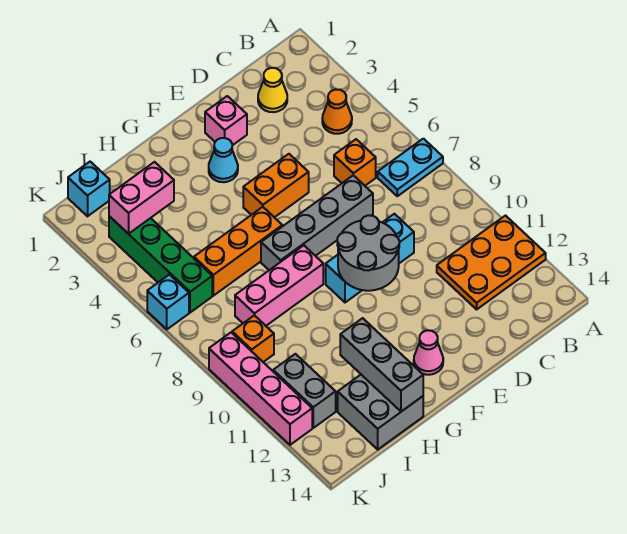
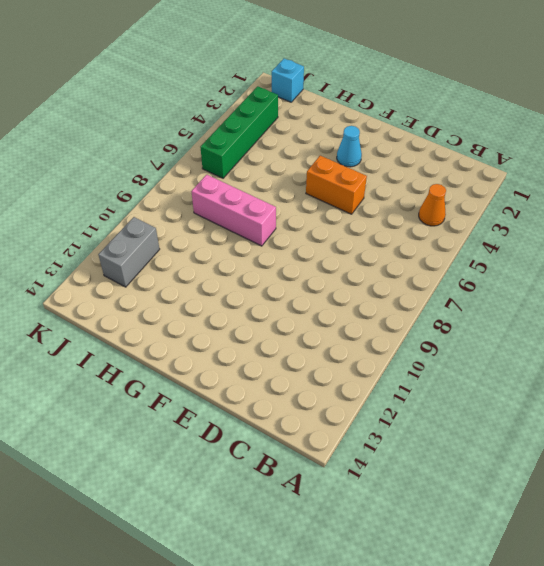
none -> cyan plate A7:B7 level 1
none -> orange plate A11:C12 level 1
none -> yellow cone C2 level 1

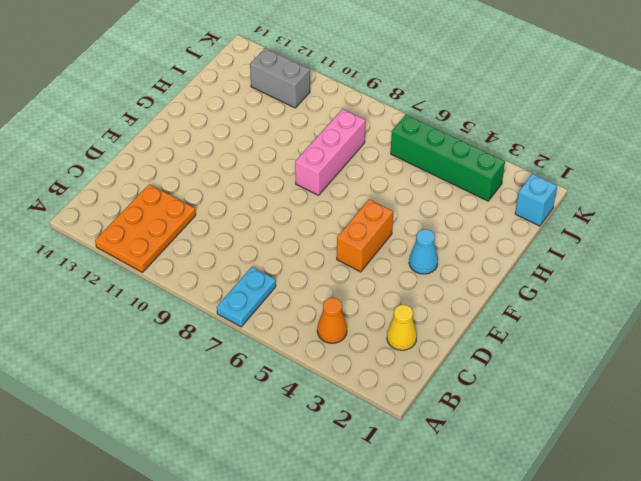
none -> orange brick C6 level 1
none -> grey brick D7:G7 level 1
none -> cyan brick D9:F9 level 1

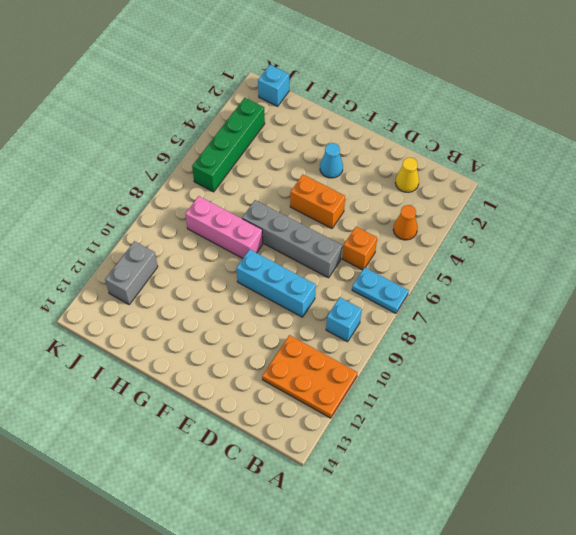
cyan brick B9 level 1 -> cyan brick K6 level 1
none -> pink brick E2 level 1
none -> pink cone F13 level 1
none -> orange brick G6:I6 level 1

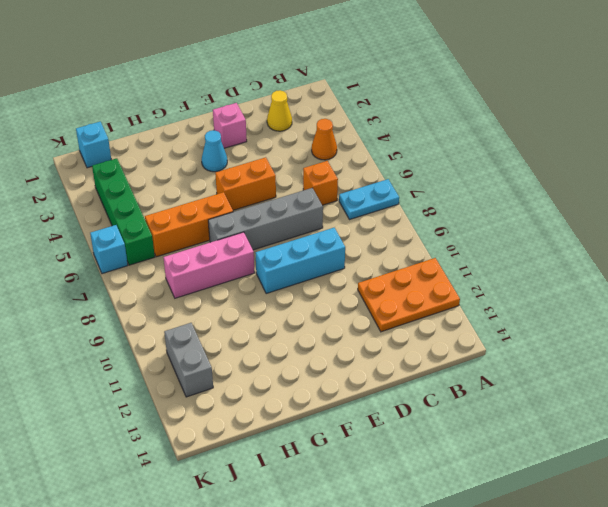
none -> pink cone F13 level 1
none -> grey brick H13:I14 level 1
none -> orange brick J9 level 1

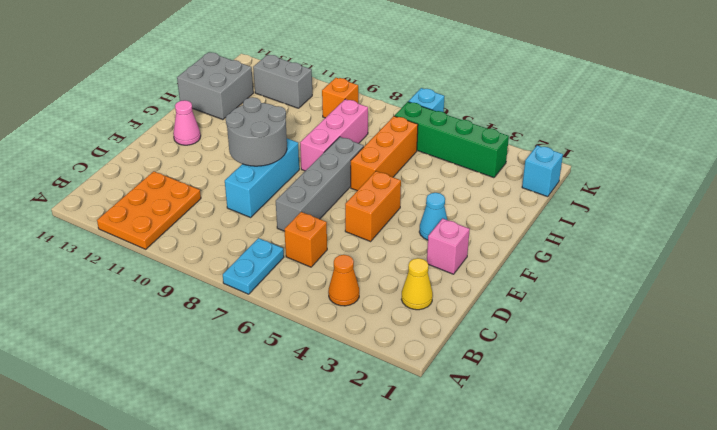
none -> pink brick K9:K12 level 1
none -> grey brick H12:H14 level 2
none -> pink brick I3:J3 level 2

